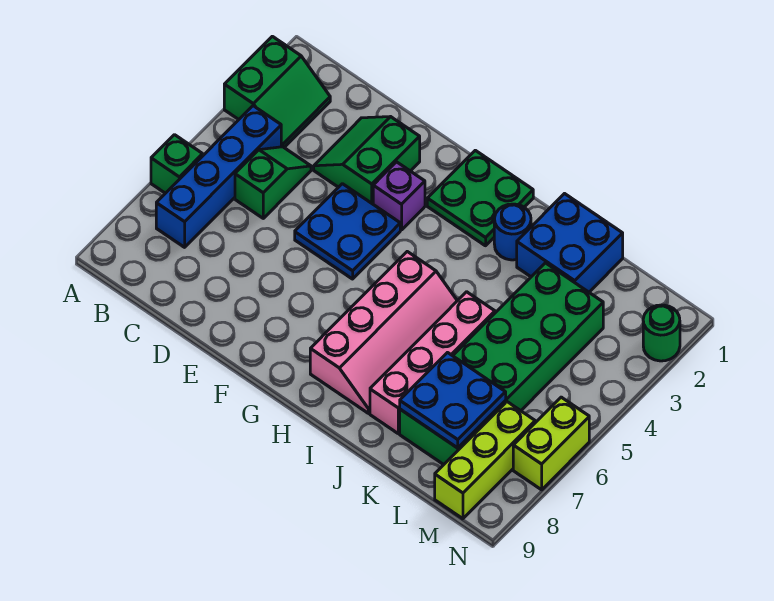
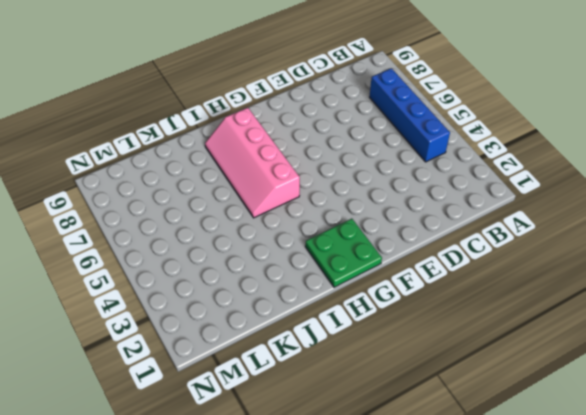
none -> green slope A2:B3 level 1 top A
none -> green brick A6 level 1
none -> green slope C4:C5 level 1 top 5

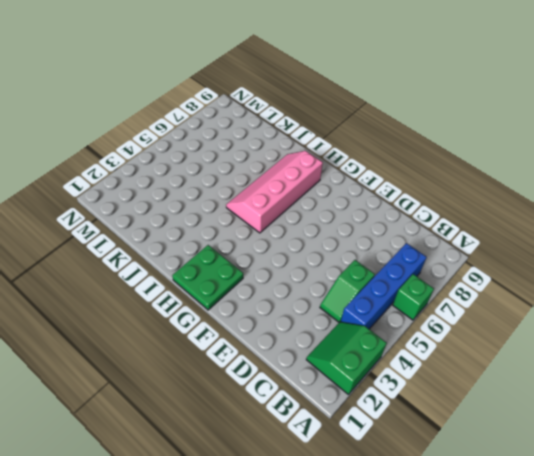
none -> green slope D2:E3 level 1 top E
none -> blue plate E4:F5 level 1
none -> purple brick F3 level 1

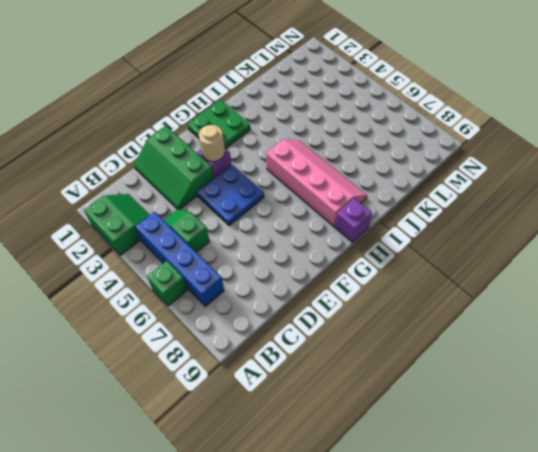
green slope D1:E3 level 1 top E -> green slope D2:E3 level 1 top E
tan round brick F3 level 2 -> none
purple brick H9 level 1 -> none
none -> blue round brick I2 level 1
none -> blue brick J1:K2 level 1
none -> pink brick J5:J8 level 1

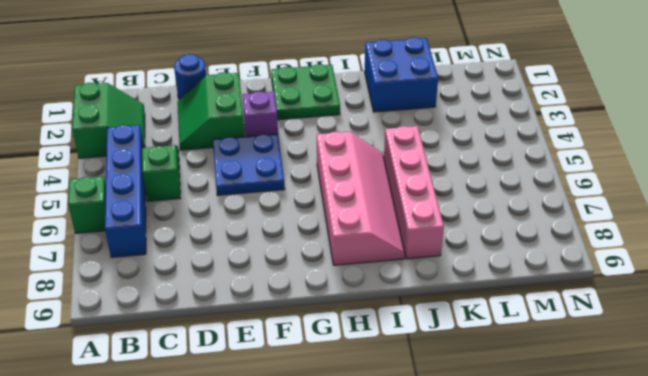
blue round brick D1 level 1 -> blue round brick I2 level 1
none -> green brick K3:L8 level 1
none -> lime brick M7:M9 level 1
none -> green round brick N2 level 1

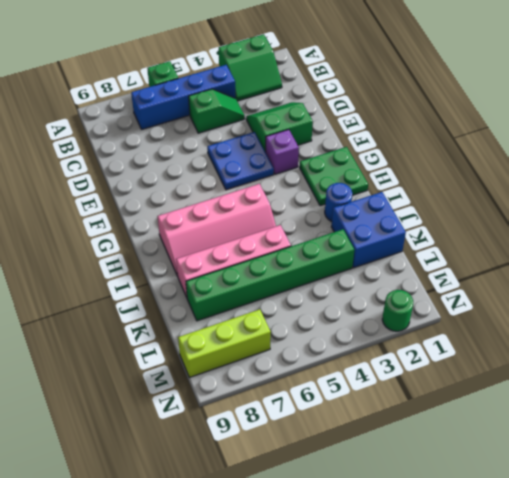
green brick K3:K8 level 1 -> green brick K3:L8 level 1
none -> lime brick N6:N7 level 1
none -> blue plate K7:L8 level 2

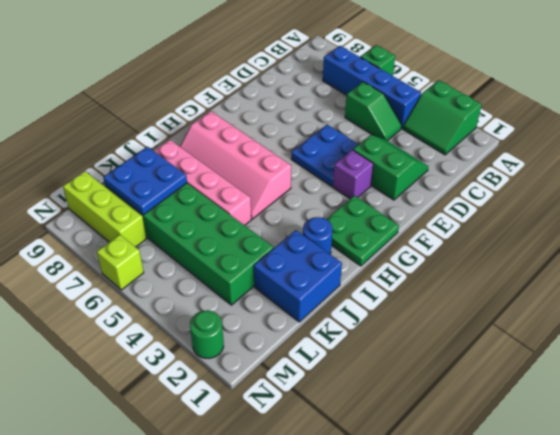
lime brick N6 level 1 -> lime brick N6:N7 level 1

